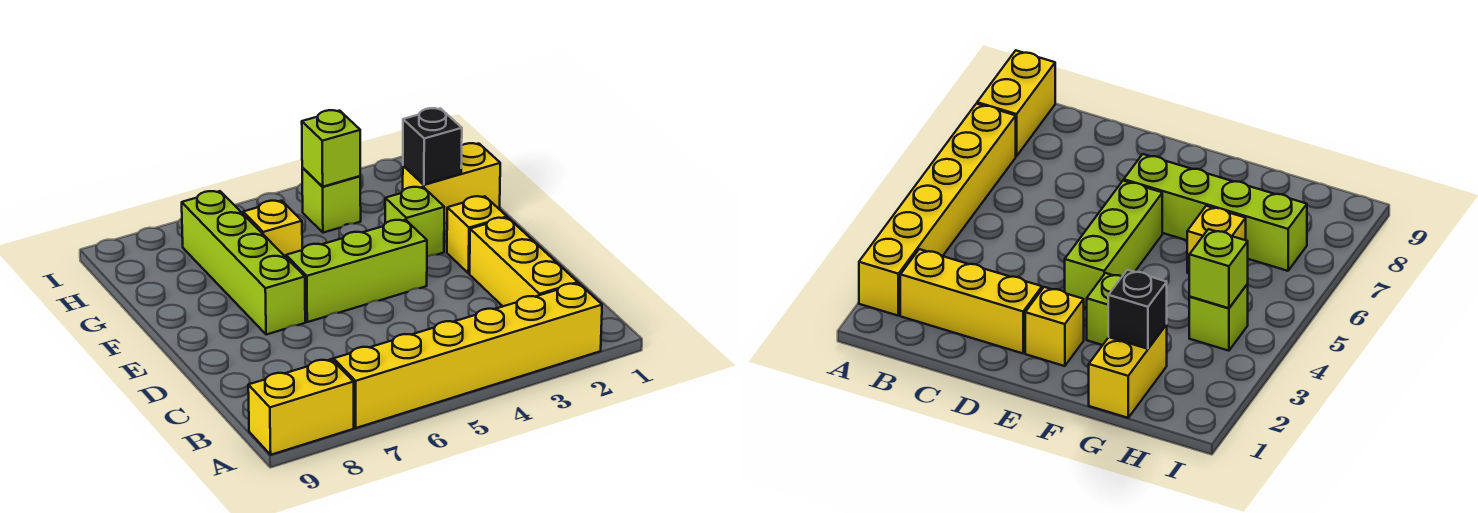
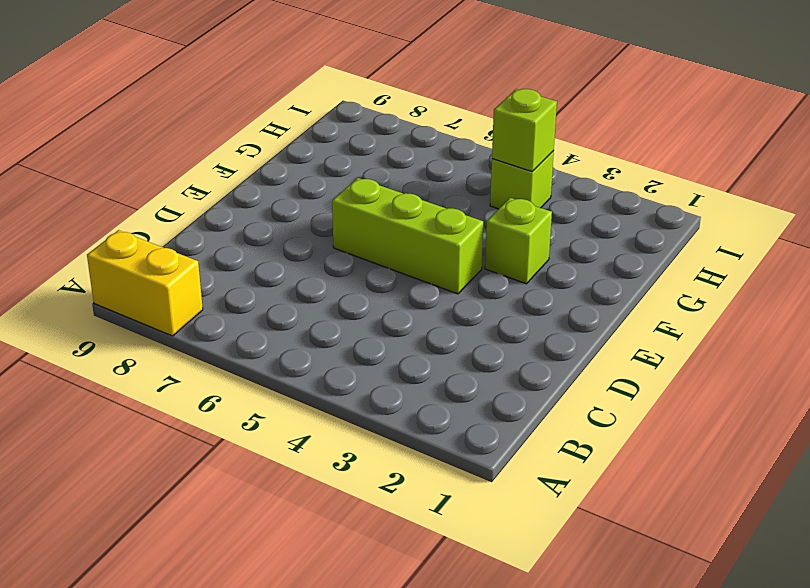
none -> yellow brick A2:A7 level 1
none -> yellow brick B2:D2 level 1
none -> yellow brick E2 level 1

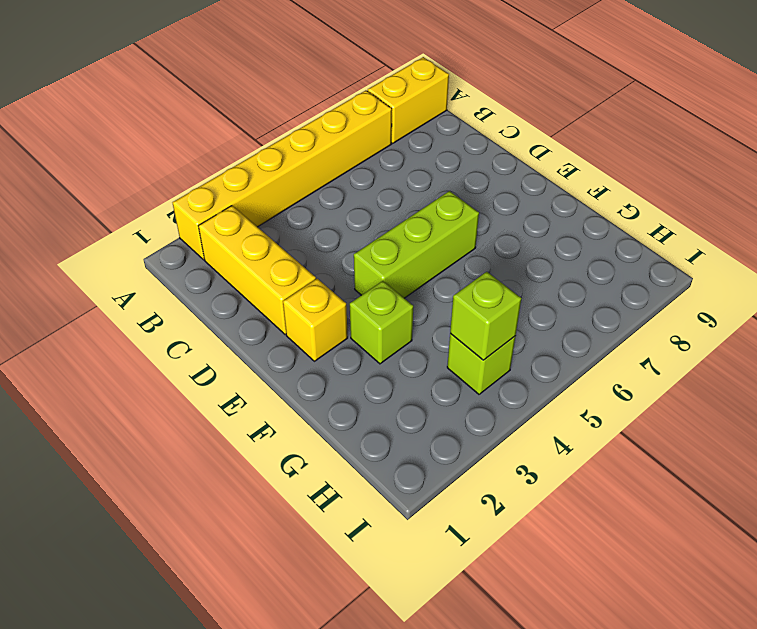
none -> lime brick E7:H7 level 1
none -> yellow brick G1:G2 level 1
none -> yellow brick G6 level 1

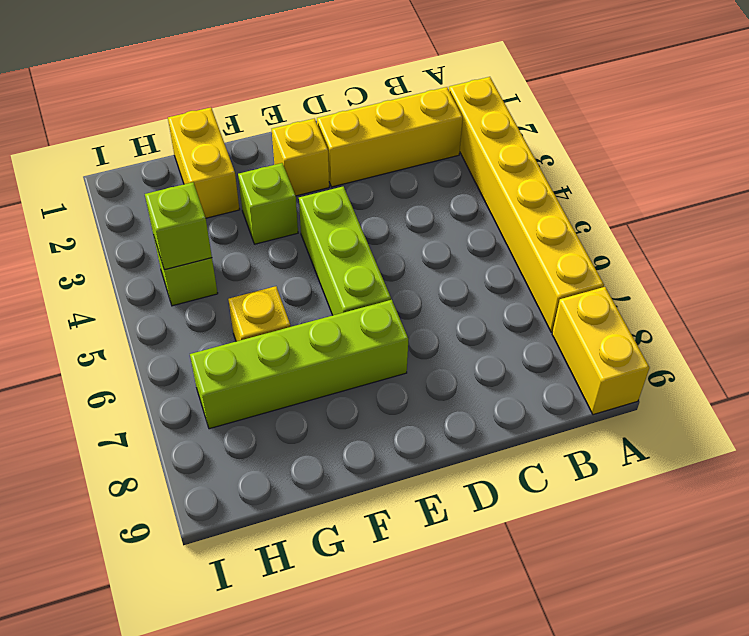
none -> black brick G2 level 2

